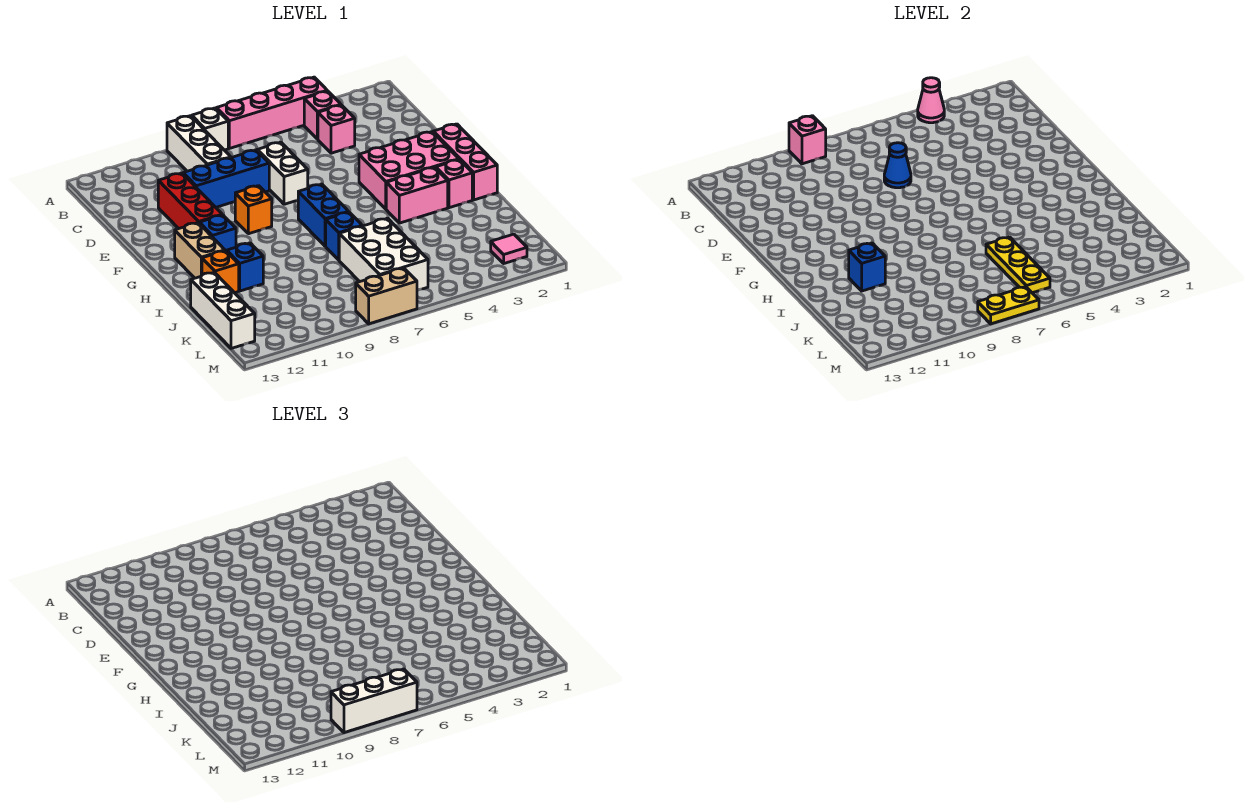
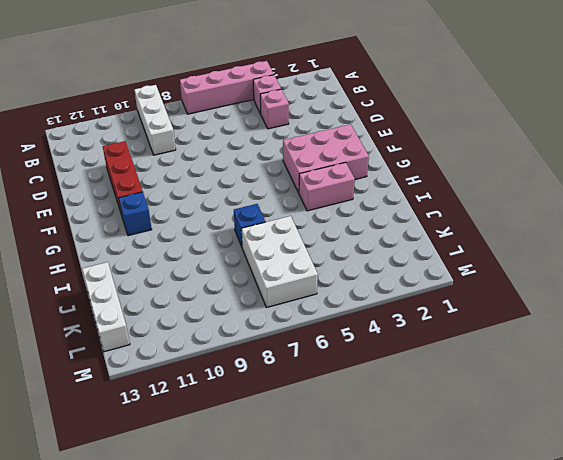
none -> white brick A8 level 1
none -> white brick D7:E7 level 1
none -> blue brick D8:D10 level 1
none -> pink brick F1:H1 level 1

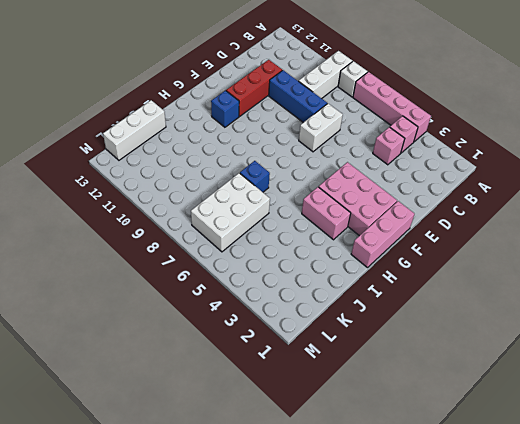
none -> orange brick F9 level 1
none -> blue brick G7:H7 level 1
none -> tan brick G12:H12 level 1
none -> pink brick H2 level 1

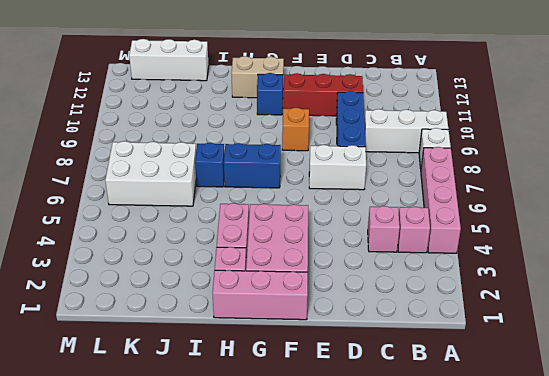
none -> blue brick I11 level 1
none -> orange brick I12 level 1
none -> pink tile L2 level 1
none -> tan brick M7:M8 level 1

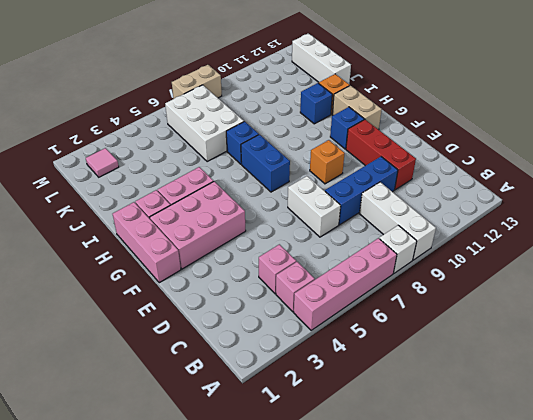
none -> pink cone A4 level 2
none -> pink brick A9 level 2
none -> blue cone D7 level 2
none -> blue brick I11 level 2

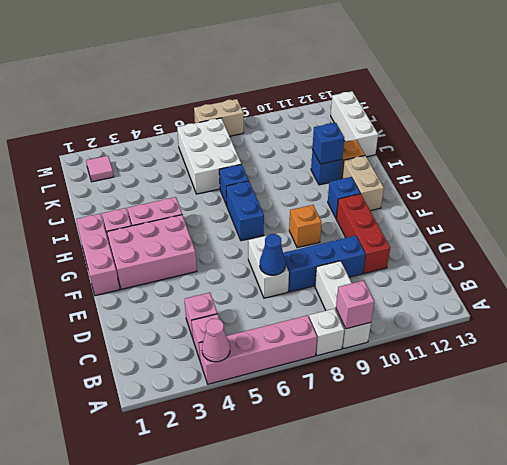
none -> yellow plate J6:L6 level 2
none -> yellow plate M7:M8 level 2
none -> white brick M7:M9 level 3

